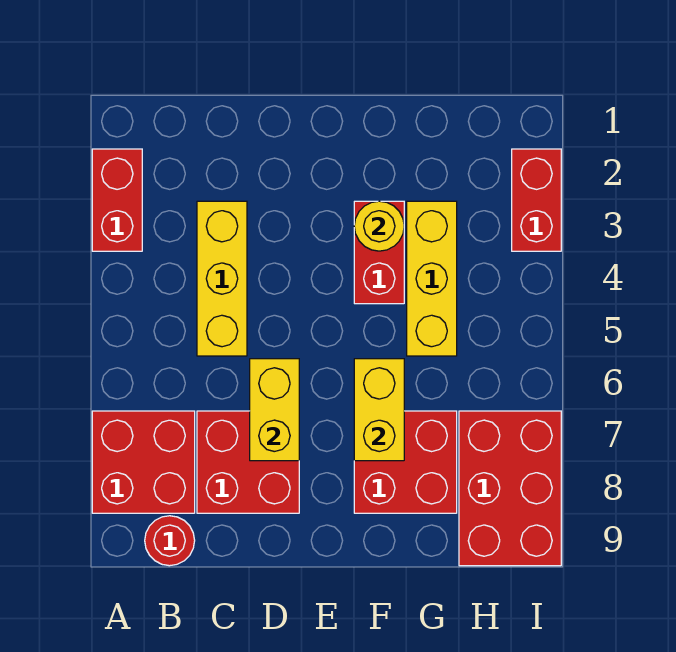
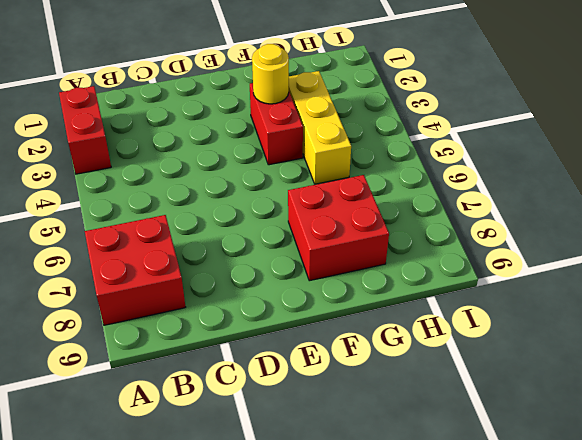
none -> red round brick B9 level 1
none -> yellow brick C3:C5 level 1
none -> red brick C7:D8 level 1

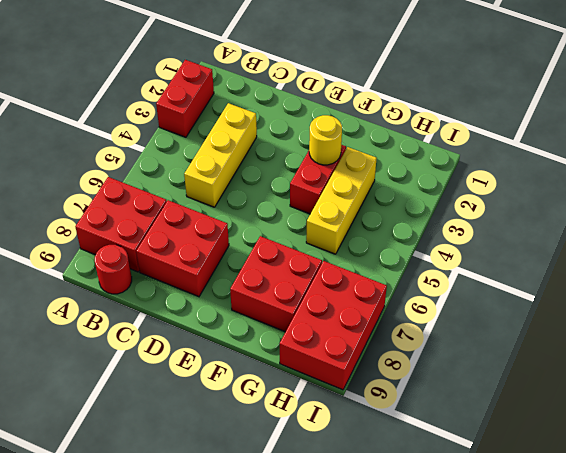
none -> red brick I2:I3 level 1
none -> yellow brick D6:D7 level 2
none -> yellow brick F6:F7 level 2

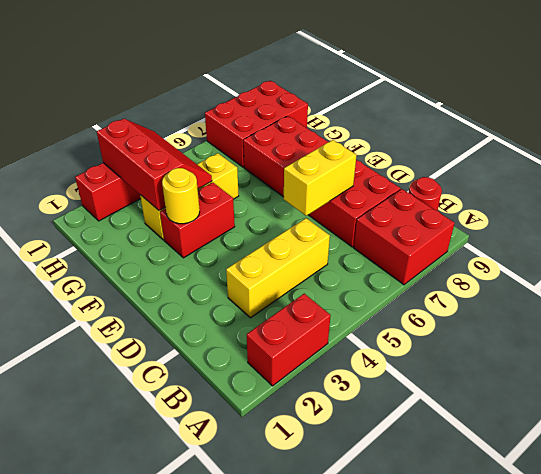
red slope G3:I4 level 2 top 3 -> none
none -> yellow brick F6:F7 level 2

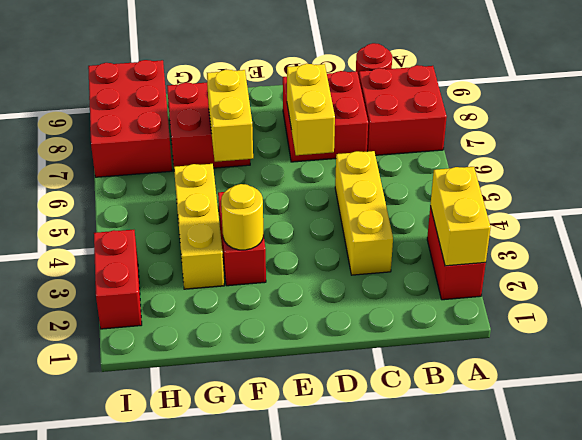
yellow brick A2:A3 level 2 -> none

